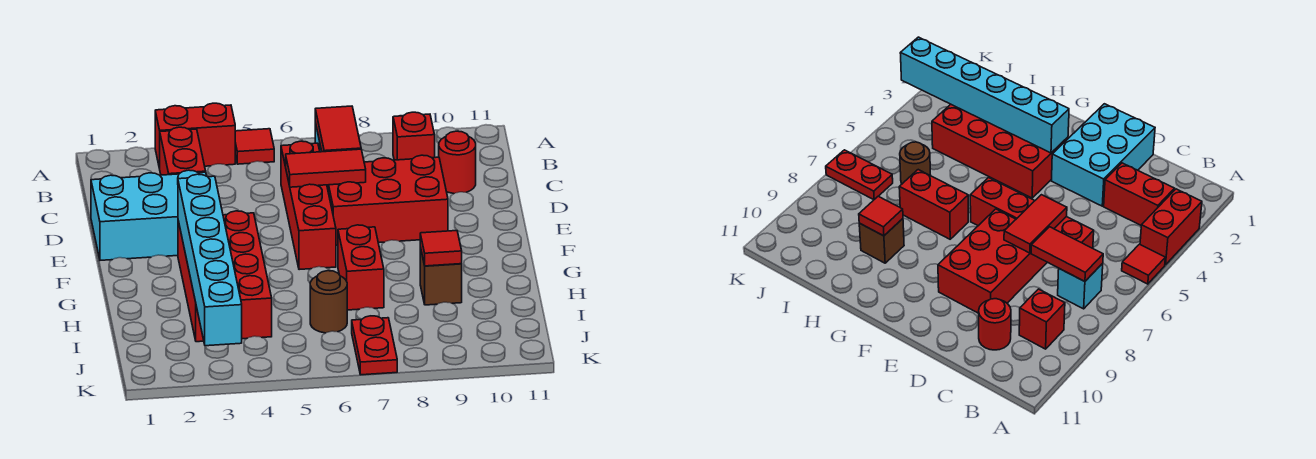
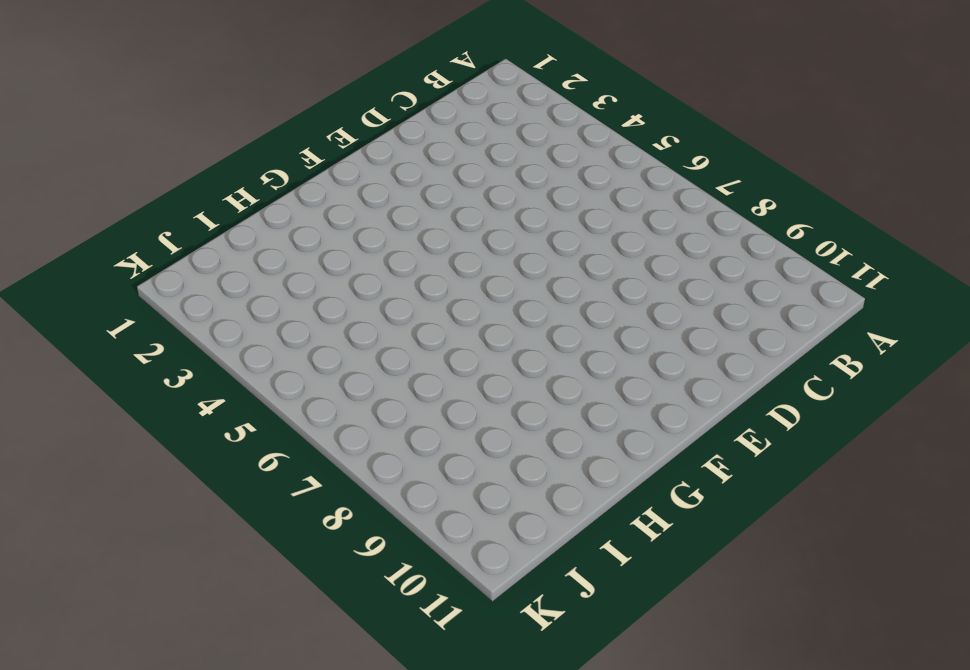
none -> red brick A3:A4 level 1
none -> red tile A5 level 1
none -> red brick B3:C3 level 1

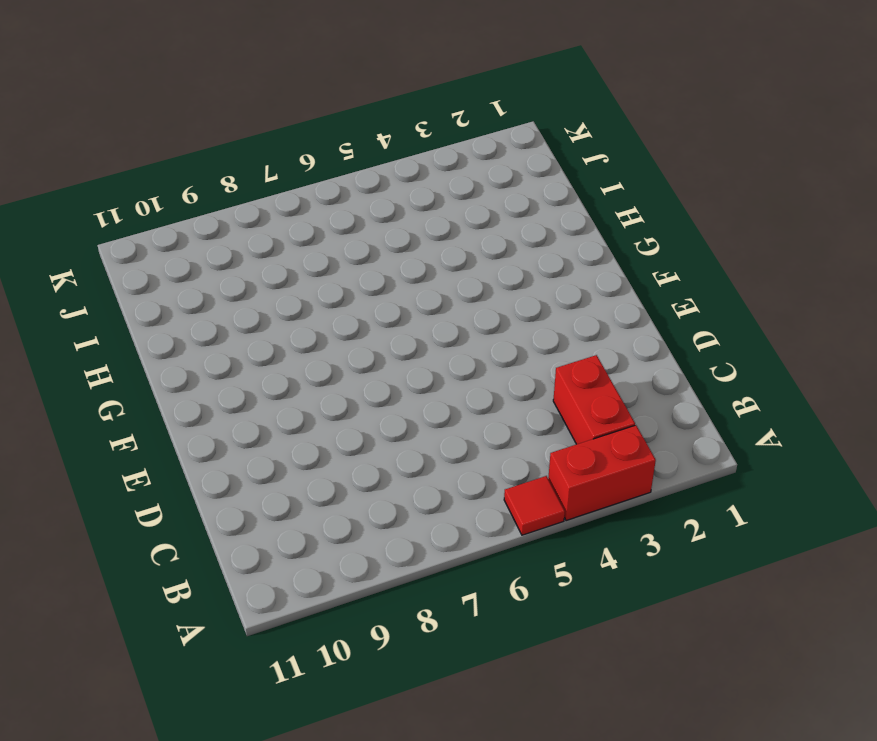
none -> cyan brick B7 level 1
none -> red brick B9 level 1
none -> red brick C6:F6 level 1

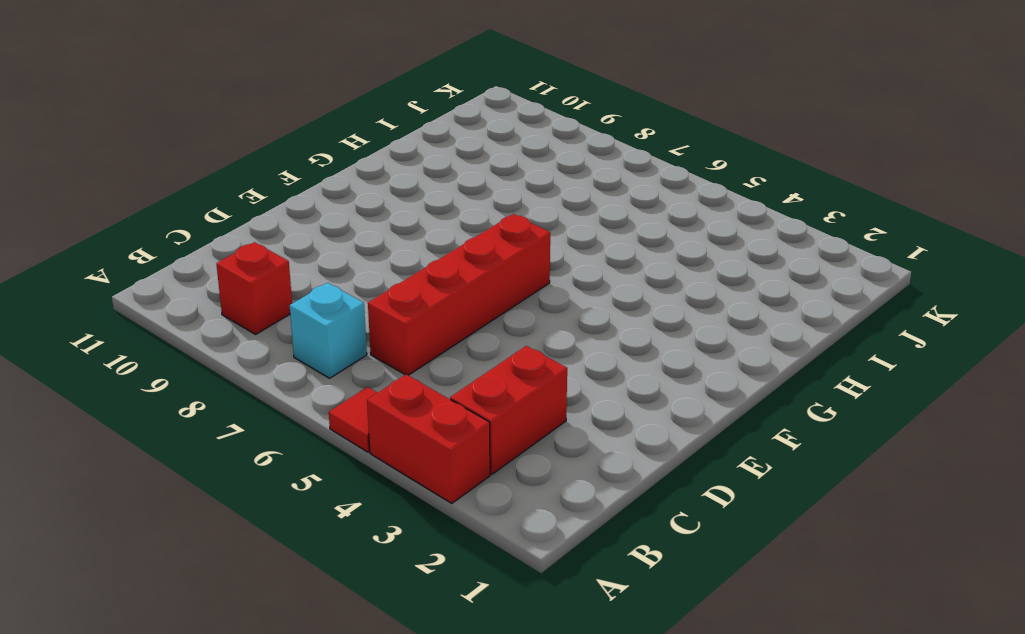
none -> red round brick C10 level 1
none -> cyan brick D1:E3 level 1
none -> red brick D7:E9 level 1

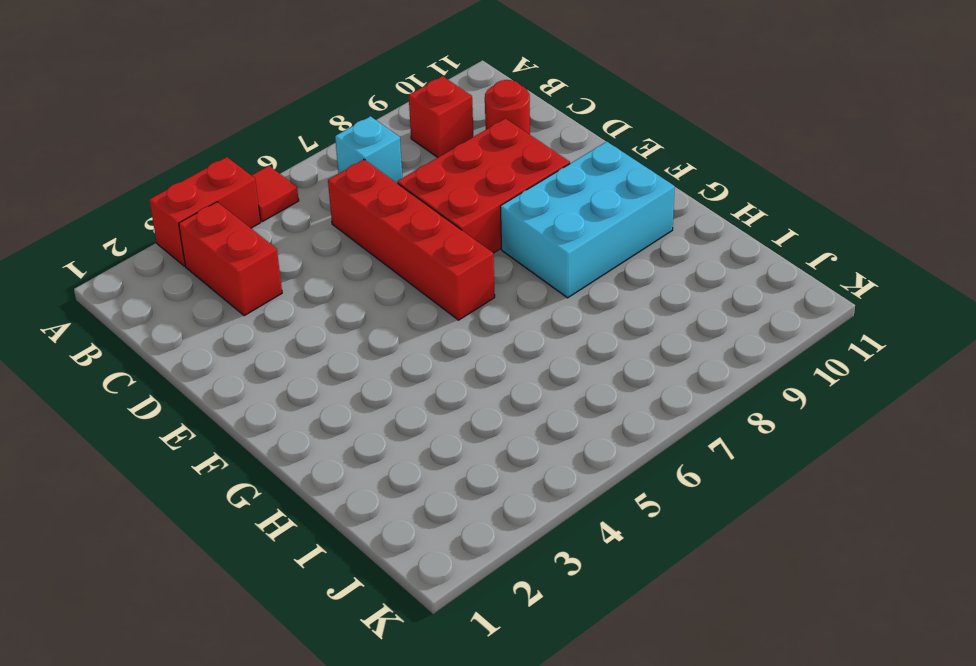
cyan brick F8:G10 level 1 -> cyan brick D1:E3 level 1
none -> red brick F3:I4 level 1
none -> red brick G7:H7 level 1
none -> brown brick H9 level 1

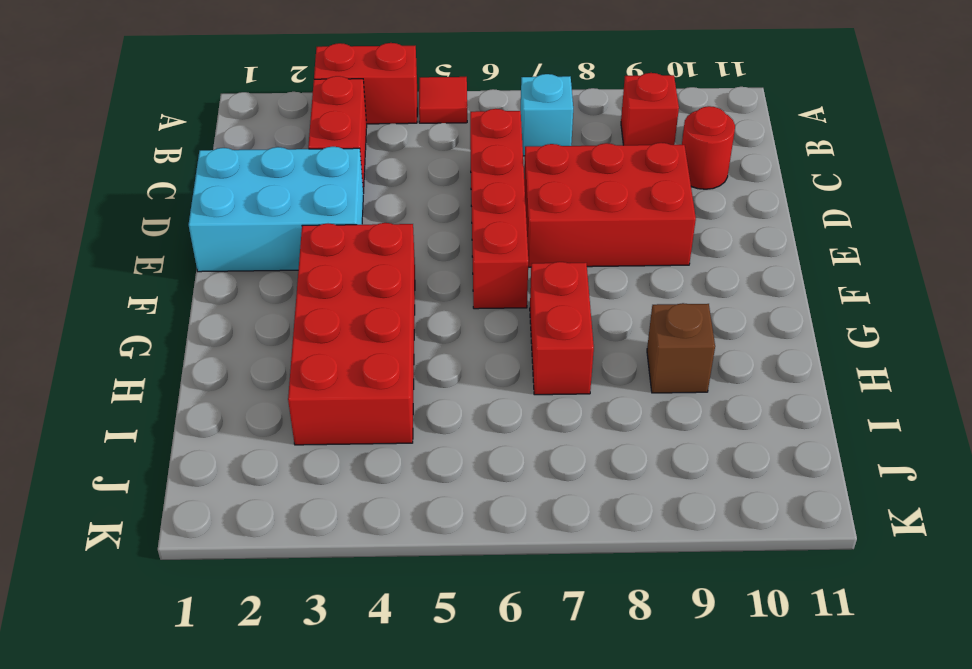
none -> brown round brick I6 level 1
none -> red plate J7:K7 level 1
none -> red tile B7:C7 level 2

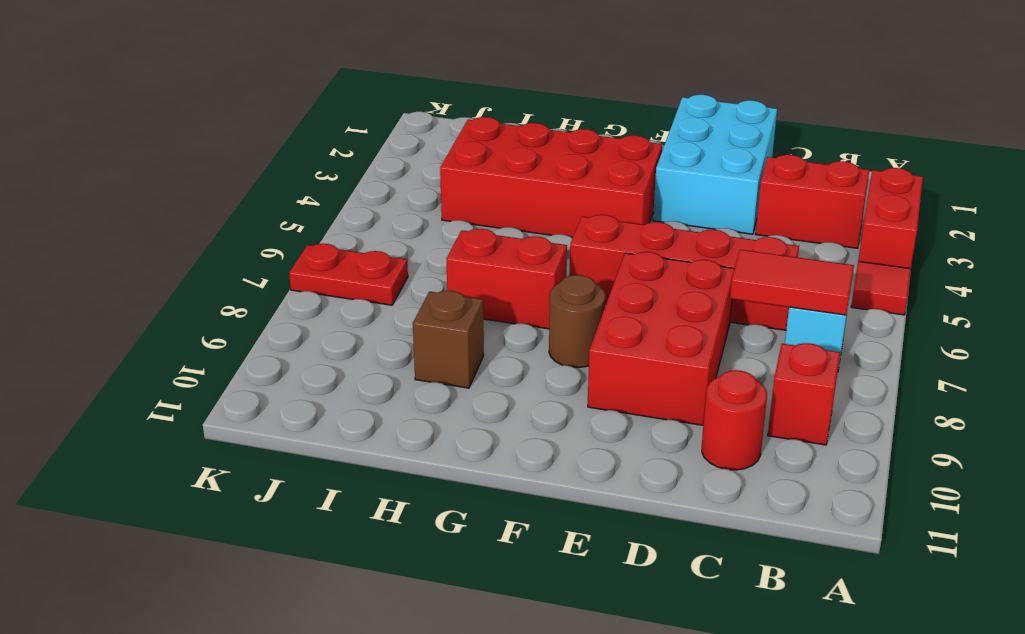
brown round brick F8 level 1 -> brown round brick I6 level 1
none -> red tile D6:D7 level 2
none -> cyan brick F3:K3 level 2
none -> red tile H9 level 2

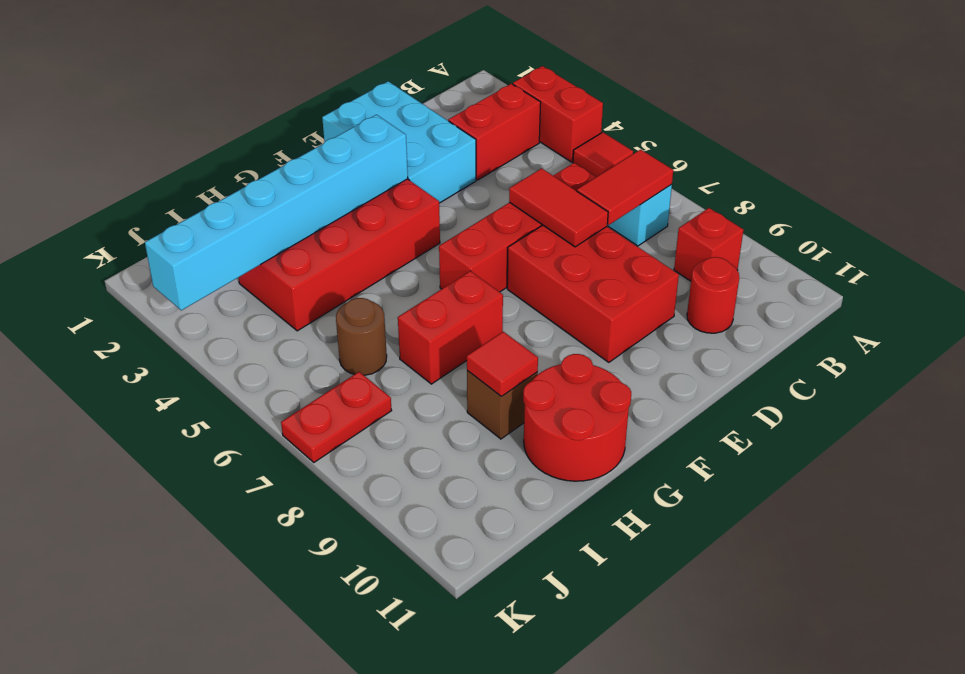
red round brick G10:H11 level 1 -> none

